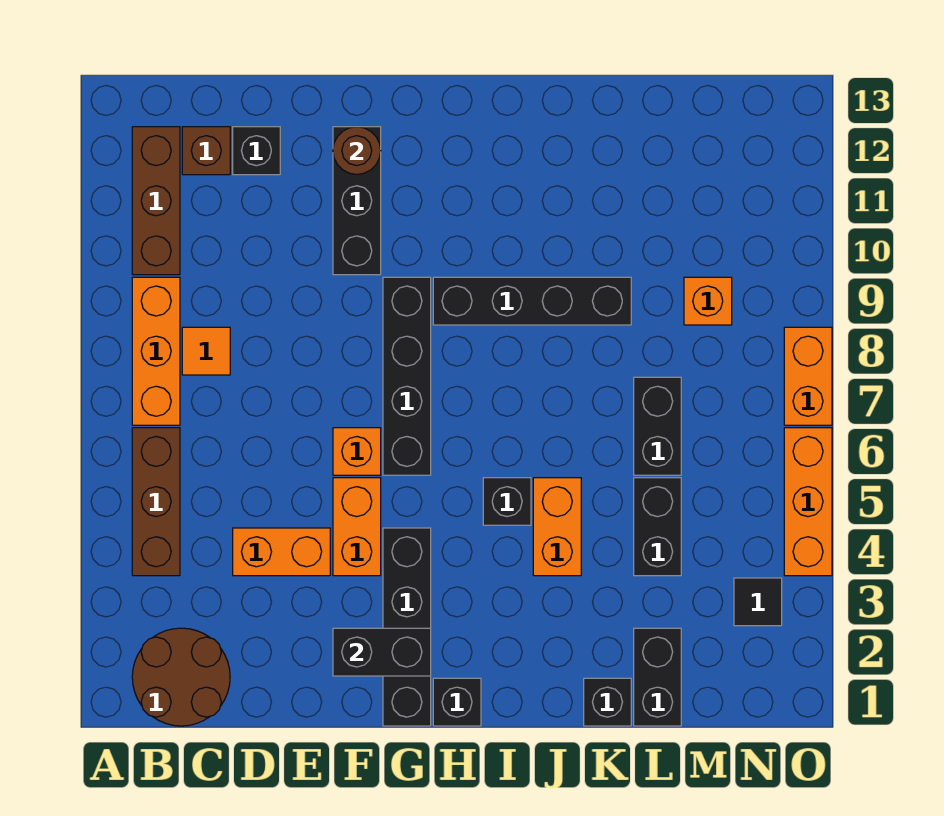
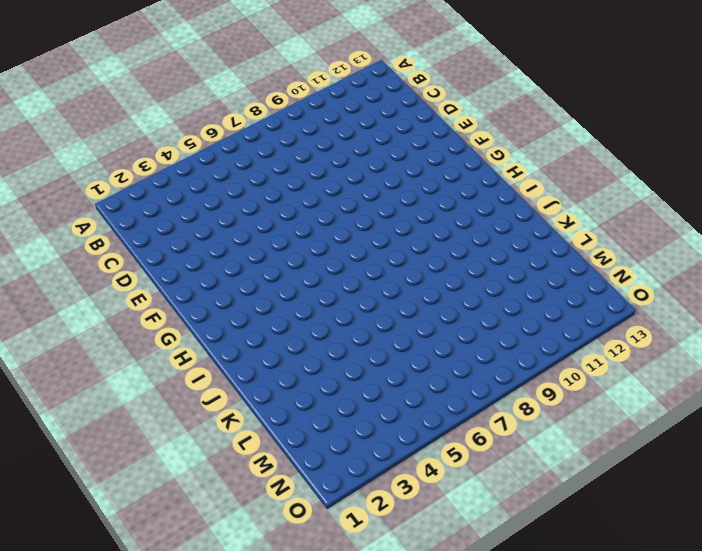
none -> brown round brick B1:C2 level 1
none -> brown brick B4:B6 level 1
none -> orange brick B7:B9 level 1

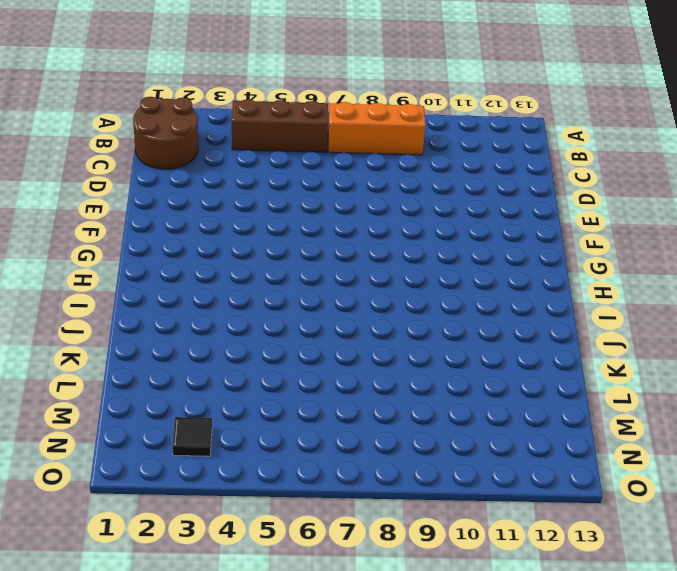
none -> brown brick B10:B12 level 1
none -> orange tile C8 level 1
none -> brown brick C12 level 1

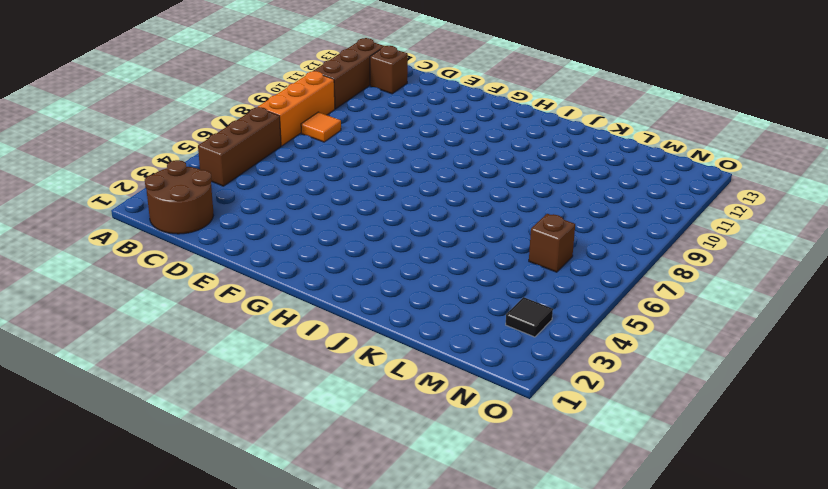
brown brick M6 level 1 -> none
none -> orange brick D4:E4 level 1
none -> black brick D12 level 1
none -> orange brick F4:F5 level 1

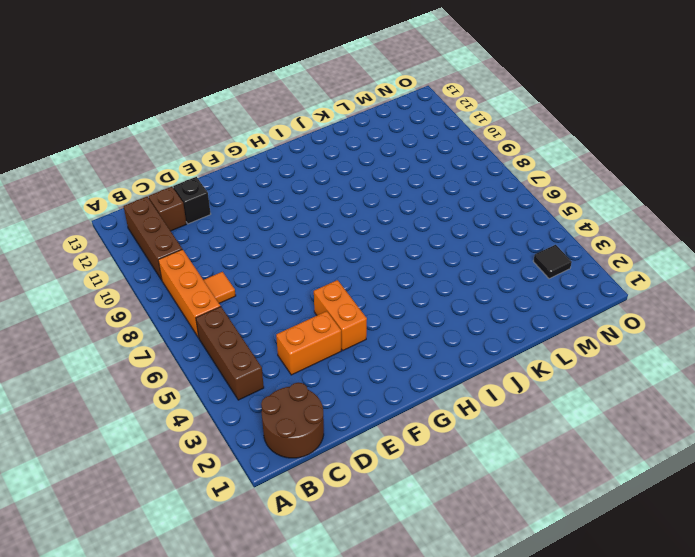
none -> orange brick F6 level 1
none -> black brick F10:F12 level 1
none -> black brick G1:G4 level 1

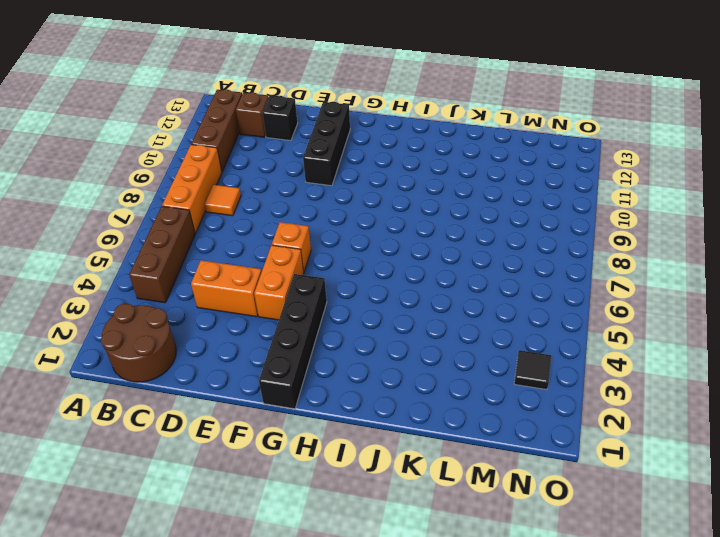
none -> black brick G6:G9 level 1
none -> black brick H1 level 1
none -> black brick H9:K9 level 1

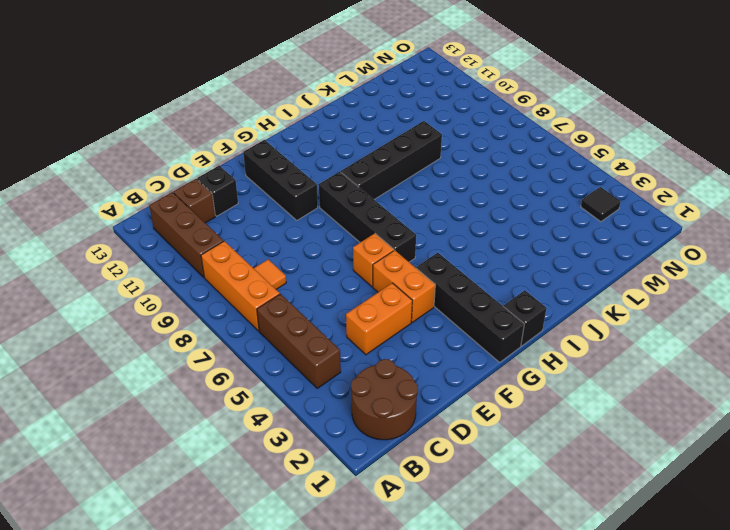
none -> black brick I5 level 1
none -> orange brick J4:J5 level 1
none -> black brick K1 level 1

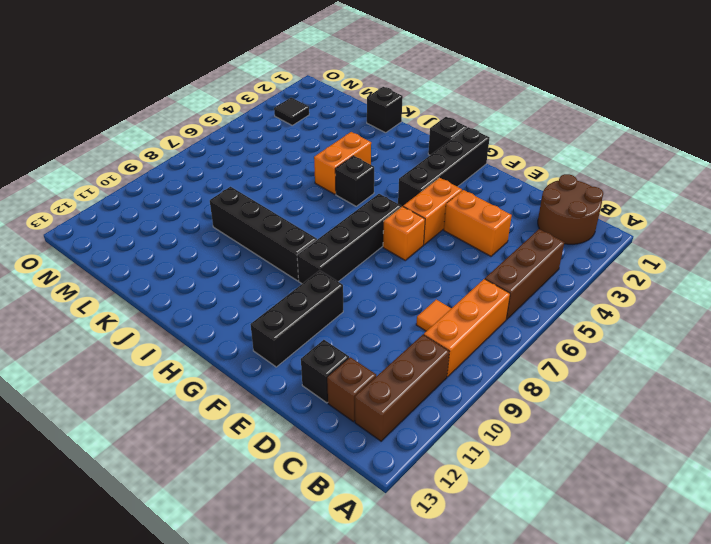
none -> black brick L1:L2 level 1
none -> black brick L4:L5 level 1
none -> black brick L6:L7 level 1

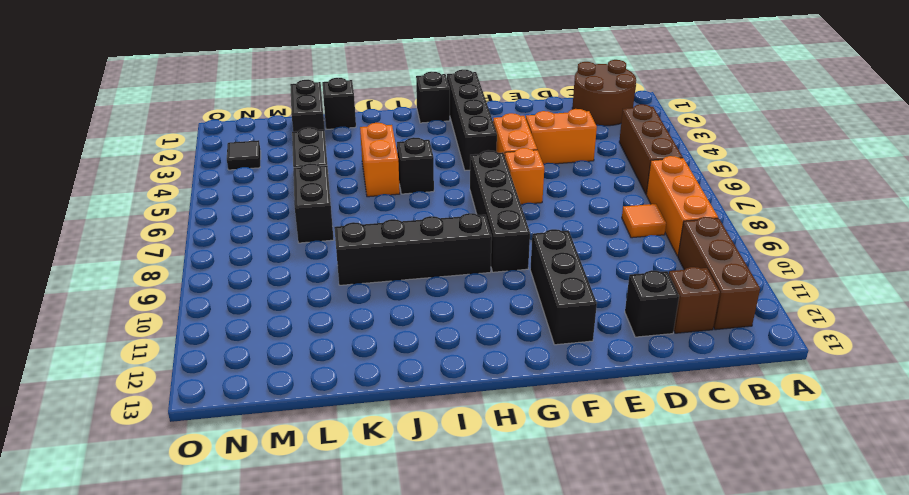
none -> orange brick M9 level 1
none -> orange brick O4:O6 level 1
none -> orange brick O7:O8 level 1

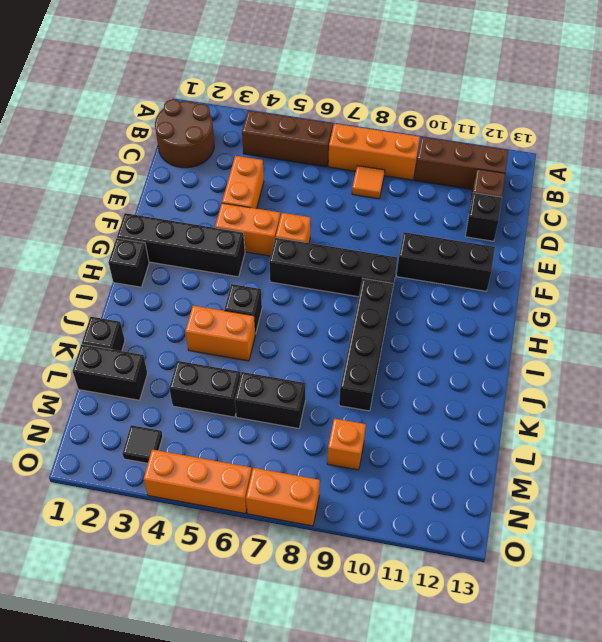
none -> black brick F2:G2 level 2
none -> brown round brick F12 level 2

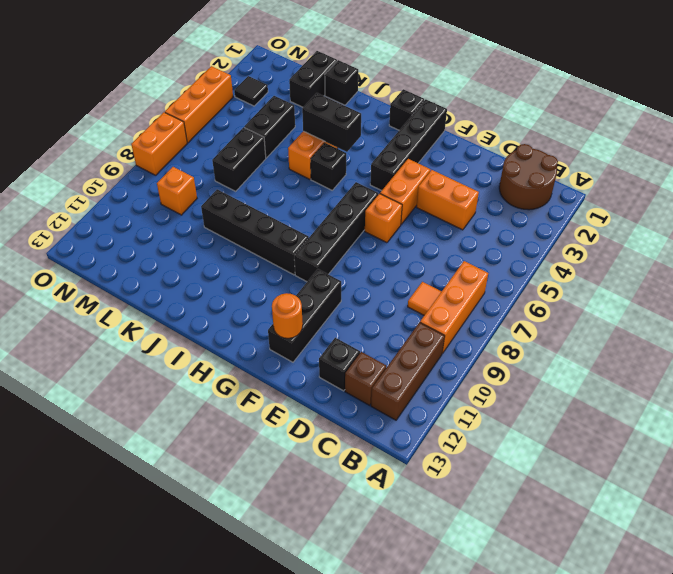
orange round brick F12 level 2 -> brown round brick F12 level 2
black brick I4:J4 level 2 -> black brick F2:G2 level 2
none -> brown brick B4:B6 level 1

